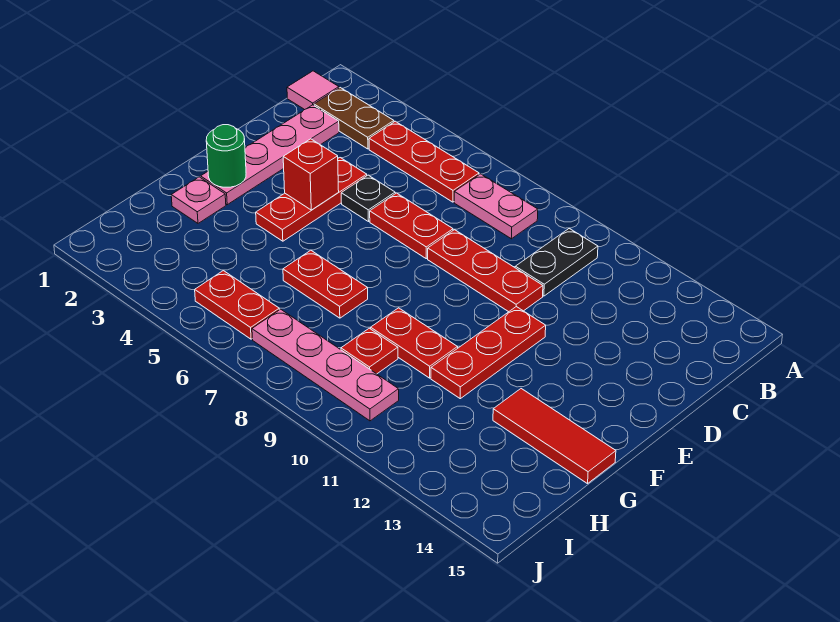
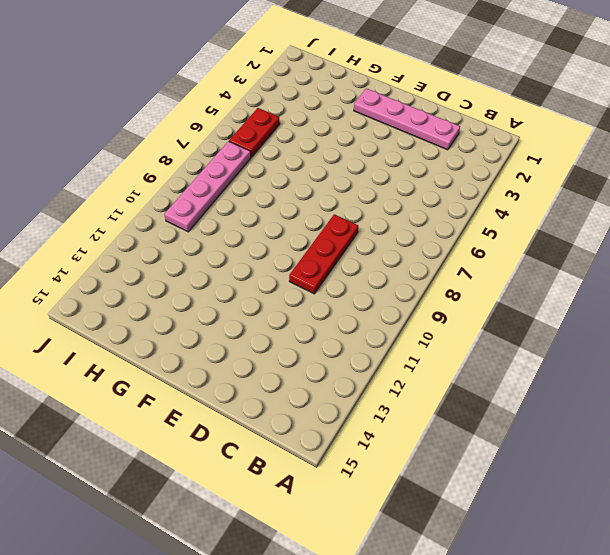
none -> pink tile B1 level 1
none -> brown plate B2:B3 level 1
none -> red plate B4:B6 level 1

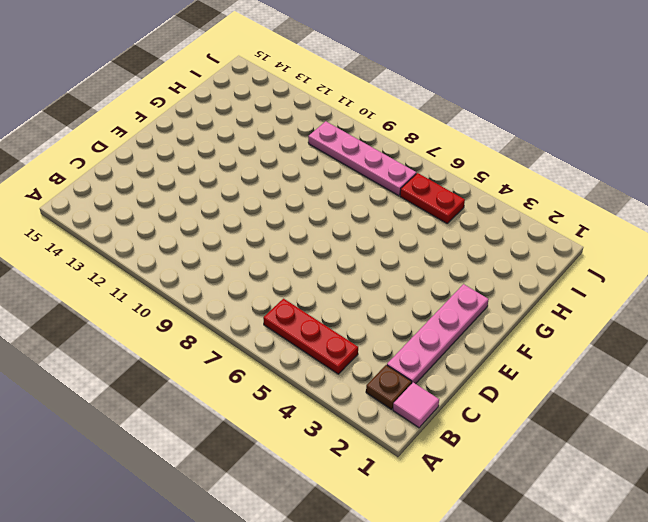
brown plate B2 level 1 -> brown plate B2:B3 level 1
none -> pink plate B7:B8 level 1
none -> black plate B10:C10 level 1
none -> red plate D4:F4 level 1

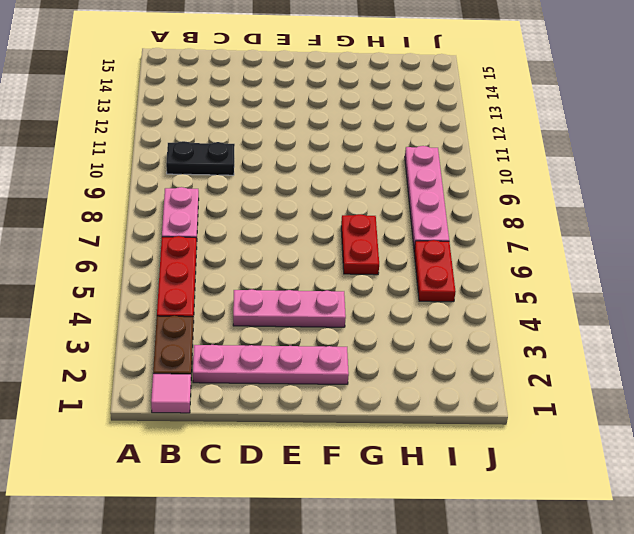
pink plate D4:F4 level 1 -> red plate D4:F4 level 1
none -> black plate D5 level 1
none -> red plate D6:D7 level 1
none -> red plate D8:D10 level 1

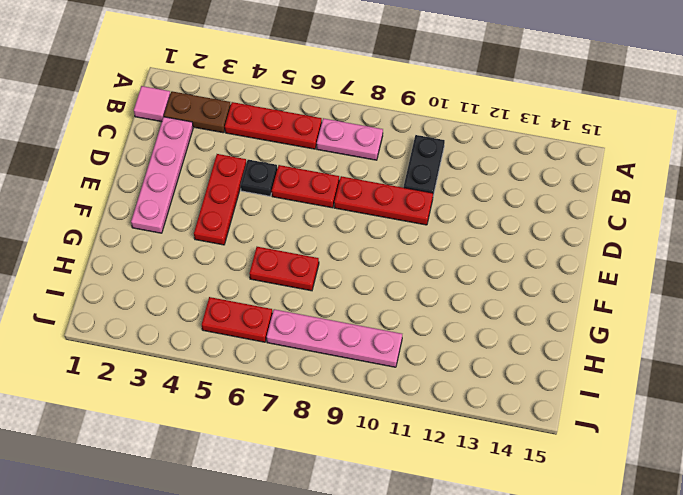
none -> red plate E11:G11 level 1
none -> pink plate G2 level 1
none -> red plate G9:G10 level 1

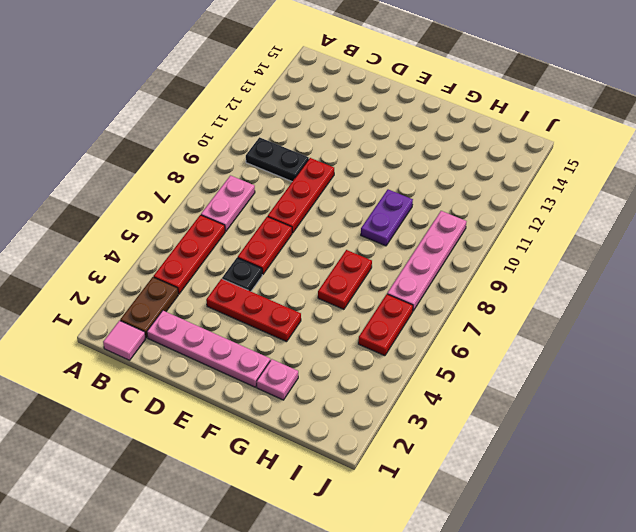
purple plate G9:G10 level 1 -> red plate G9:G10 level 1
none -> red plate E11:G11 level 1
none -> red tile G13:G15 level 1
none -> red plate H9 level 1

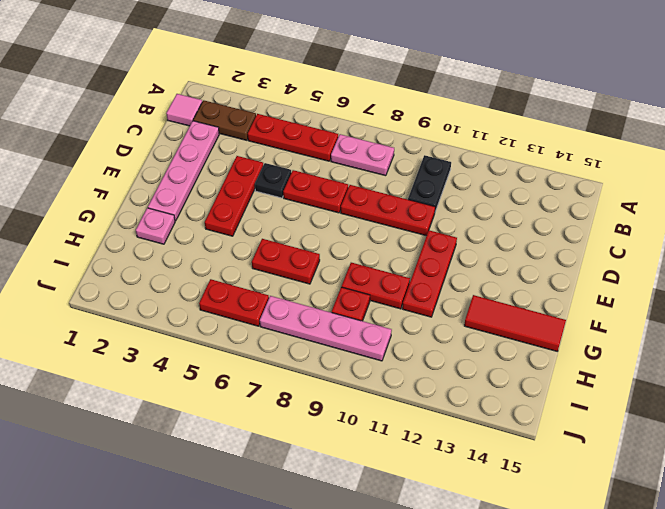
none -> red brick E4 level 2
none -> green round brick F2 level 2

